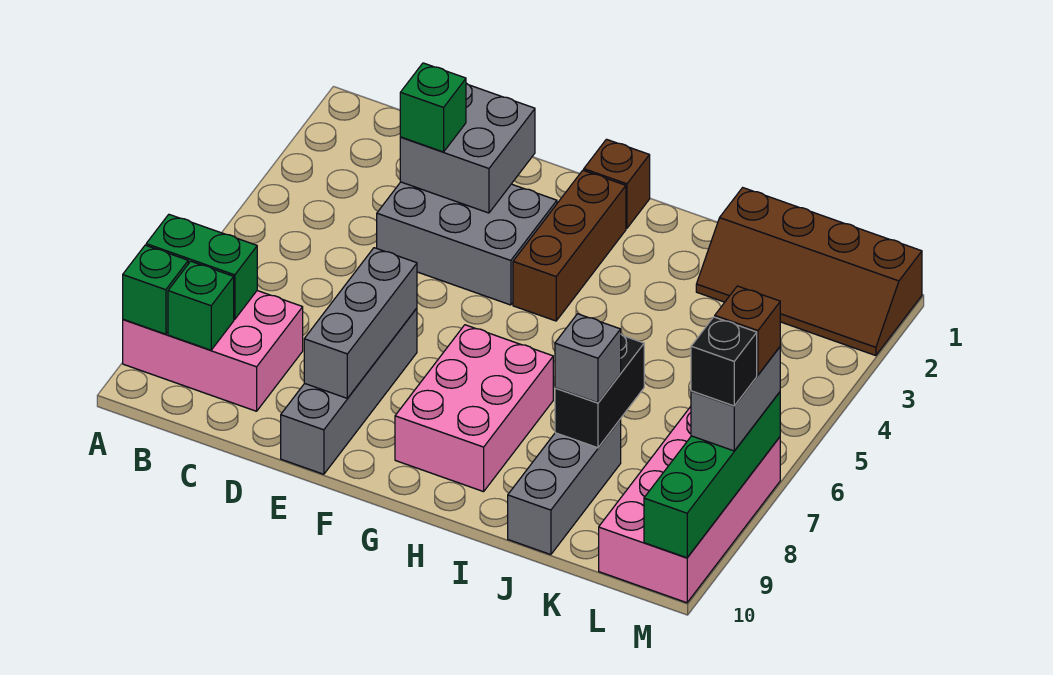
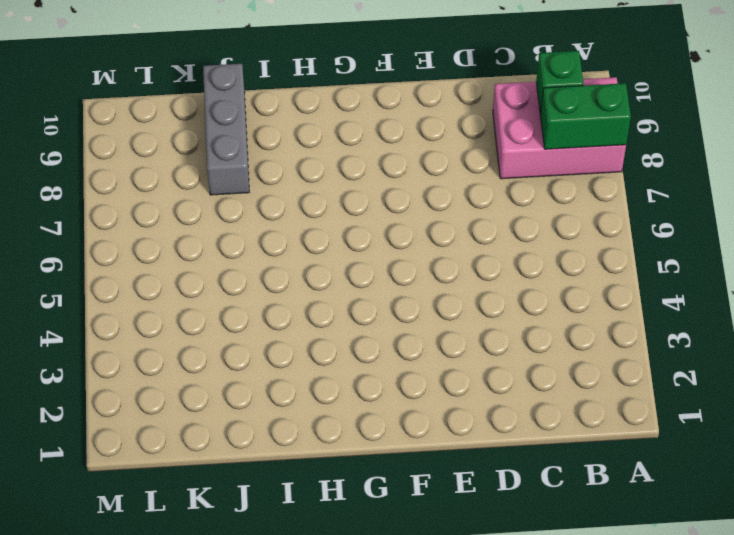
none -> grey brick D3:F4 level 1
none -> grey brick E7:E10 level 1
none -> brown brick G1 level 1

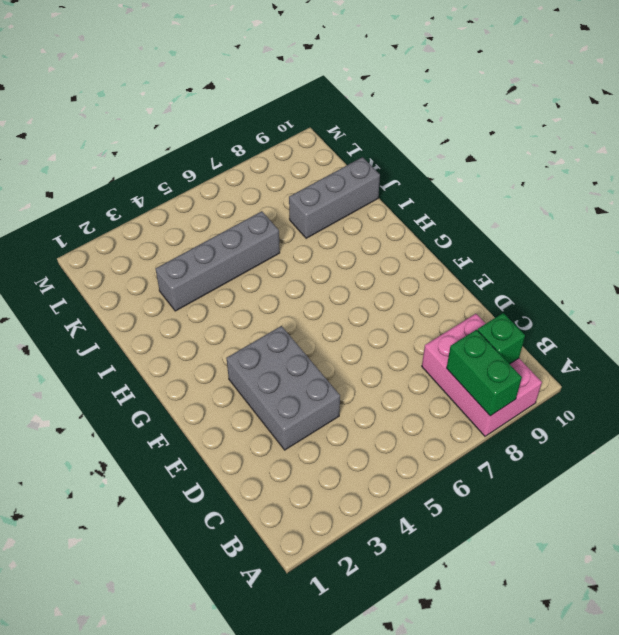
grey brick J3:J6 level 1 -> grey brick E7:E10 level 1
none -> brown brick G1 level 1
none -> brown brick G2:G4 level 1
none -> pink brick G7:H9 level 1

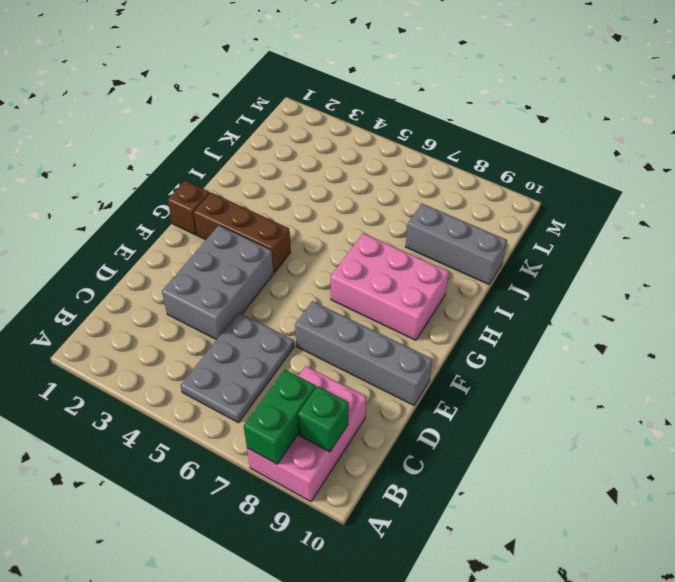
grey plate B5:D6 level 1 -> none
none -> brown slope J1:M2 level 1 top 1
none -> pink brick L7:M10 level 1
none -> green brick A9 level 2

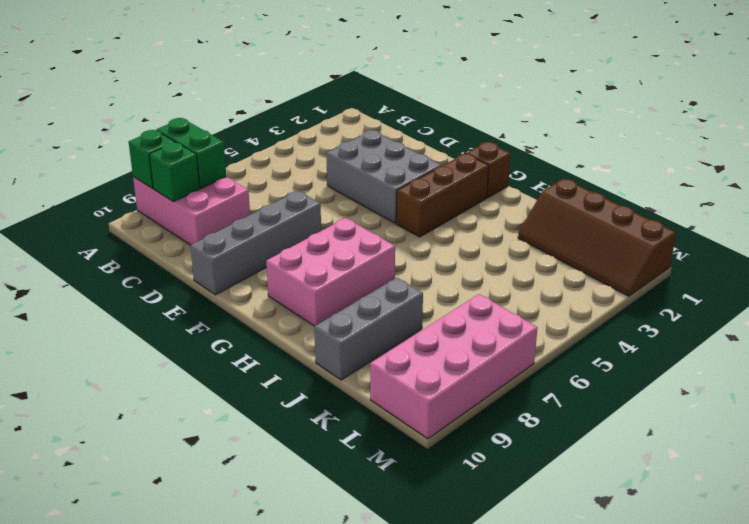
none -> grey brick D2:E3 level 2
none -> grey brick E7:E9 level 2
none -> black brick J7:J8 level 2

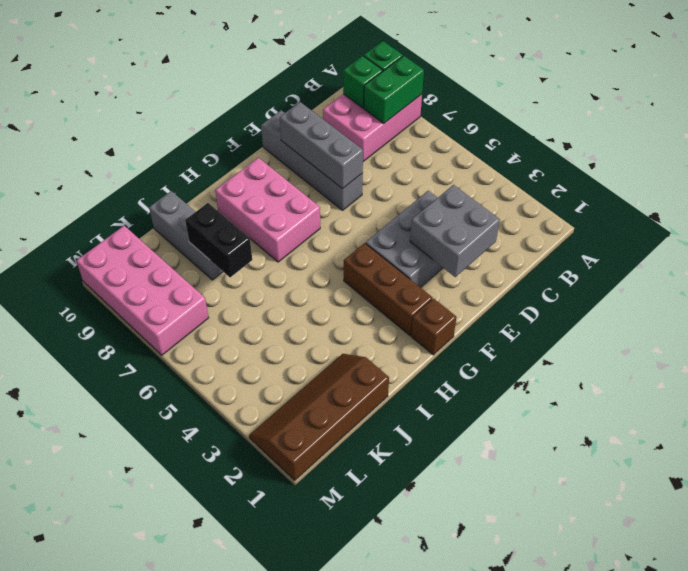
none -> green brick M7:M10 level 2
none -> green brick D3 level 3
none -> grey brick J8 level 3

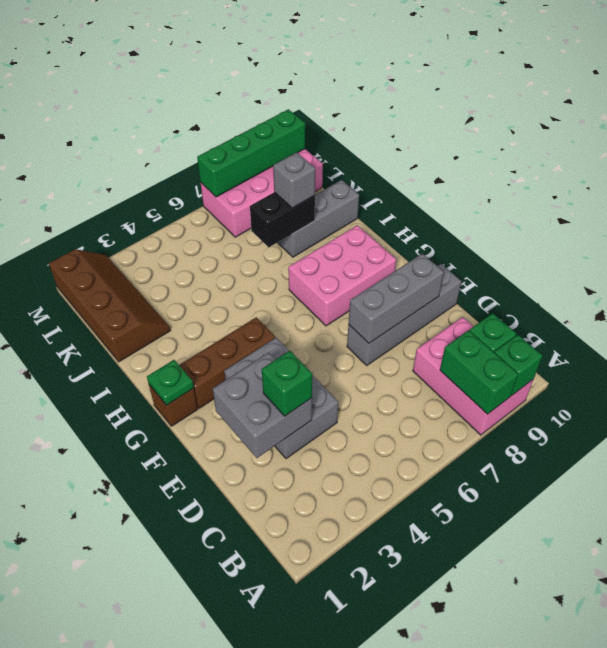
green plate G1 level 2 -> none
none -> grey brick M7:M8 level 3
none -> brown brick M7 level 4
none -> black brick M8 level 4

